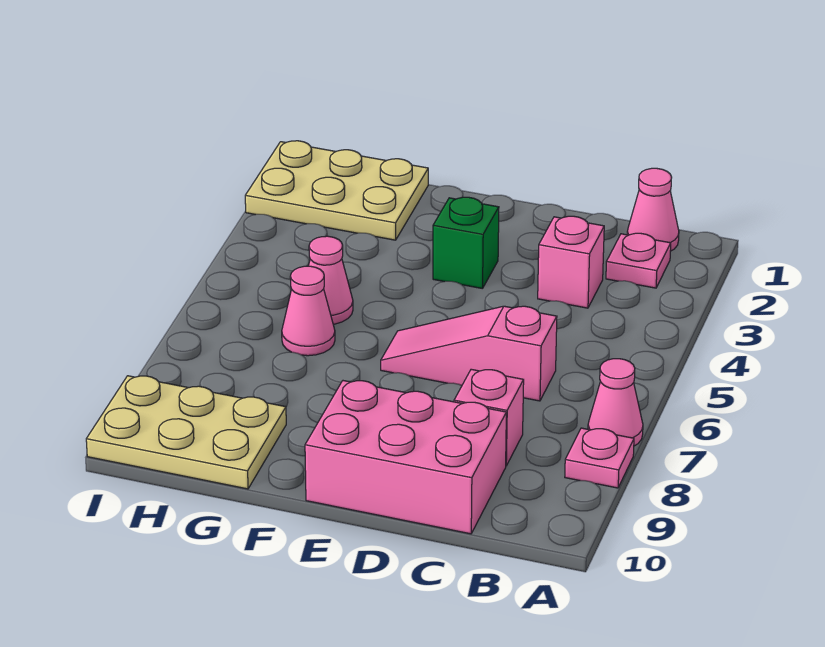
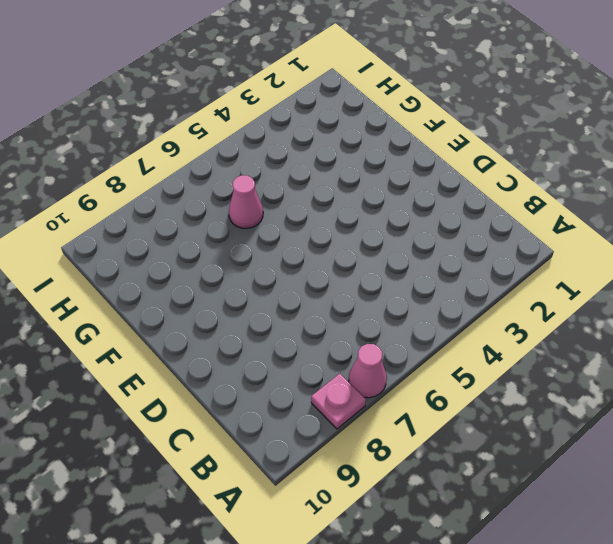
none -> pink cone B1 level 1
none -> pink plate B2 level 1
none -> pink brick C3 level 1

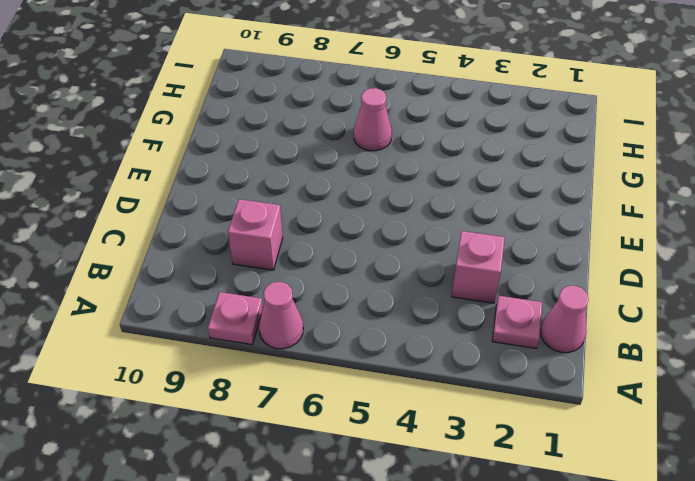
none -> pink slope C6:E6 level 1 top C
none -> pink brick C9:E10 level 1
none -> green brick E3 level 1

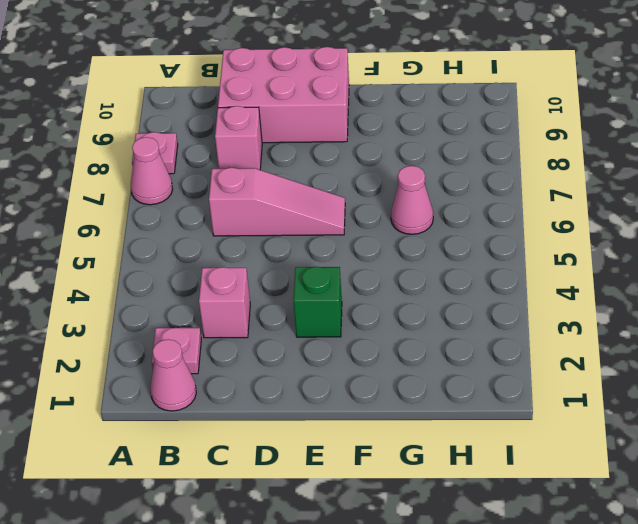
none -> tan plate G1:I2 level 1
none -> pink cone G5 level 1
none -> tan plate G9:I10 level 1

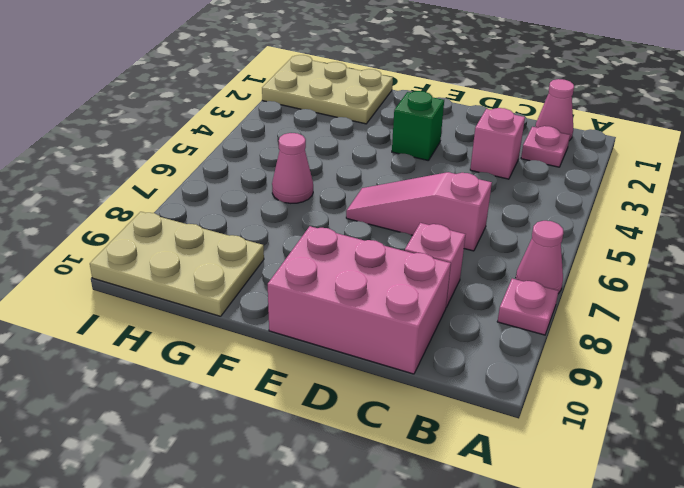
none -> pink cone G5 level 1

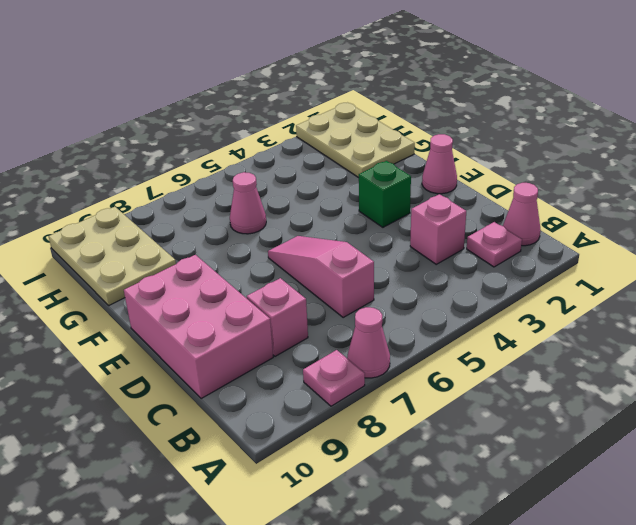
pink cone E1 level 1 -> pink cone G5 level 1

